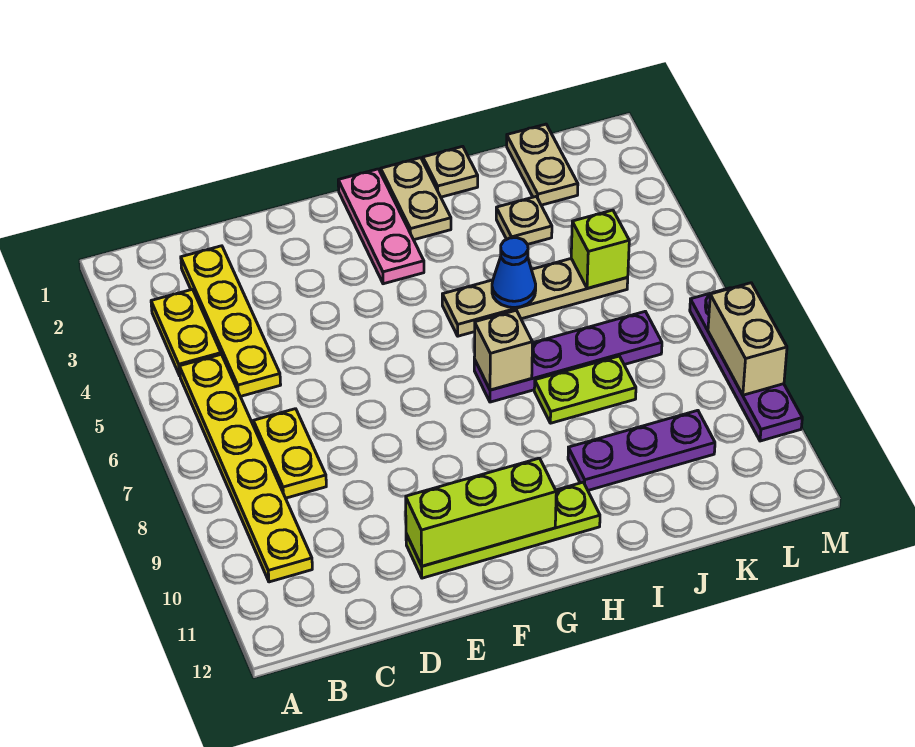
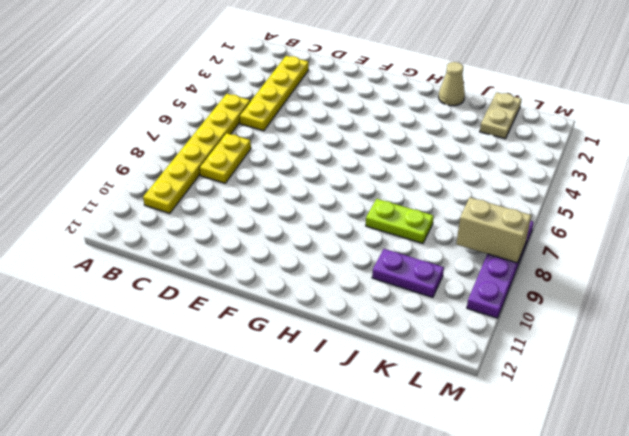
tan cone I1 level 1 -> tan plate I1 level 1
purple plate J10:K10 level 1 -> purple plate I10:K10 level 1
tan brick L8:M8 level 2 -> tan brick M8:M9 level 2
none -> yellow plate B3:B4 level 1
none -> lime plate E11:H11 level 1
none -> pink plate G1:G3 level 1

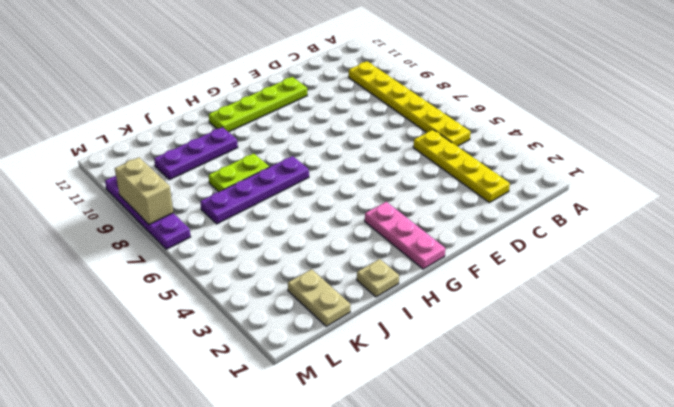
none -> yellow plate B3:B4 level 1
none -> yellow plate C7:C8 level 1
none -> tan plate H1:H2 level 1

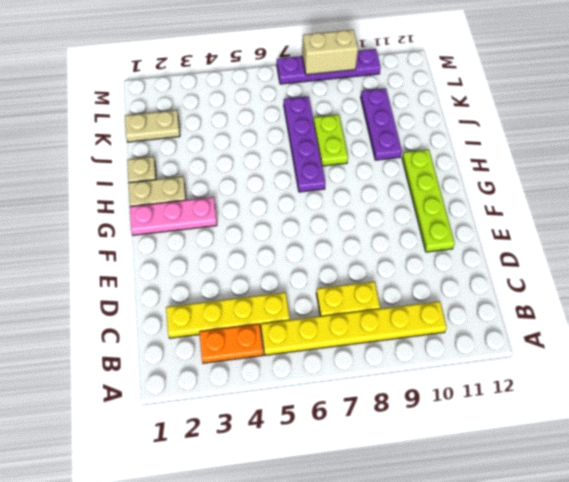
orange plate B3:B4 level 1 -> yellow plate B3:B4 level 1
none -> tan plate H5:K5 level 1
none -> tan plate J3 level 1
none -> lime brick E11:G11 level 2

